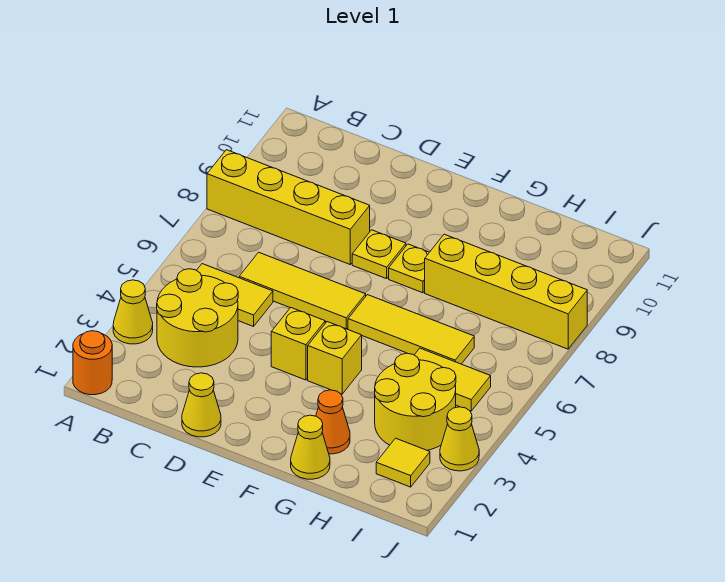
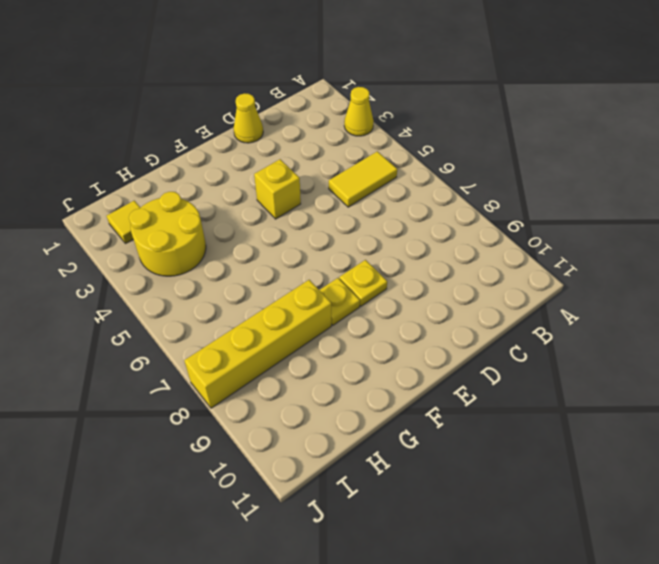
none -> orange round brick A1 level 1
none -> yellow brick A8:D8 level 1
none -> yellow round brick B3:C4 level 1

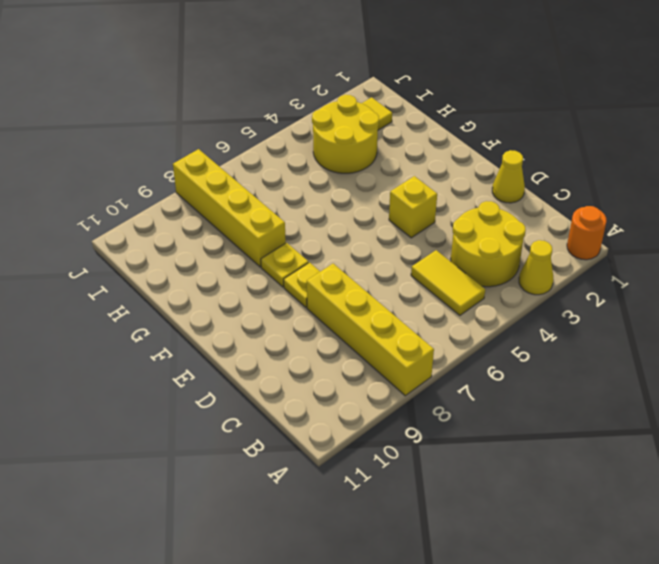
none -> yellow tile C6:E6 level 1
none -> yellow brick F4 level 1
none -> yellow tile F6:H6 level 1

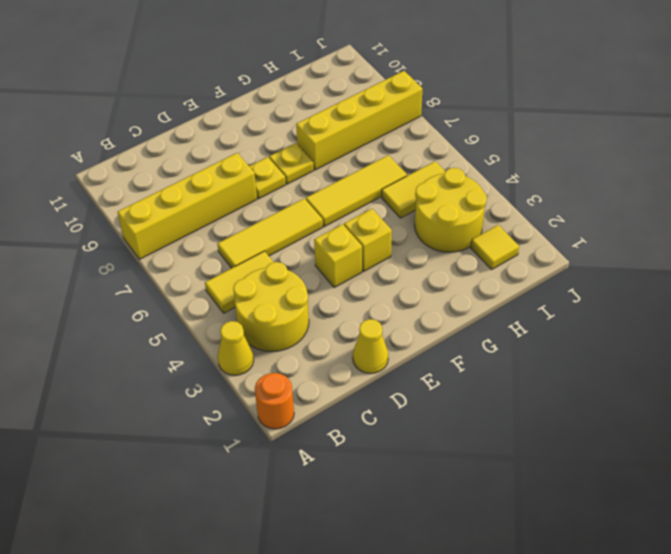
none -> yellow cone G1 level 1
none -> orange cone G2 level 1
none -> yellow cone J3 level 1

